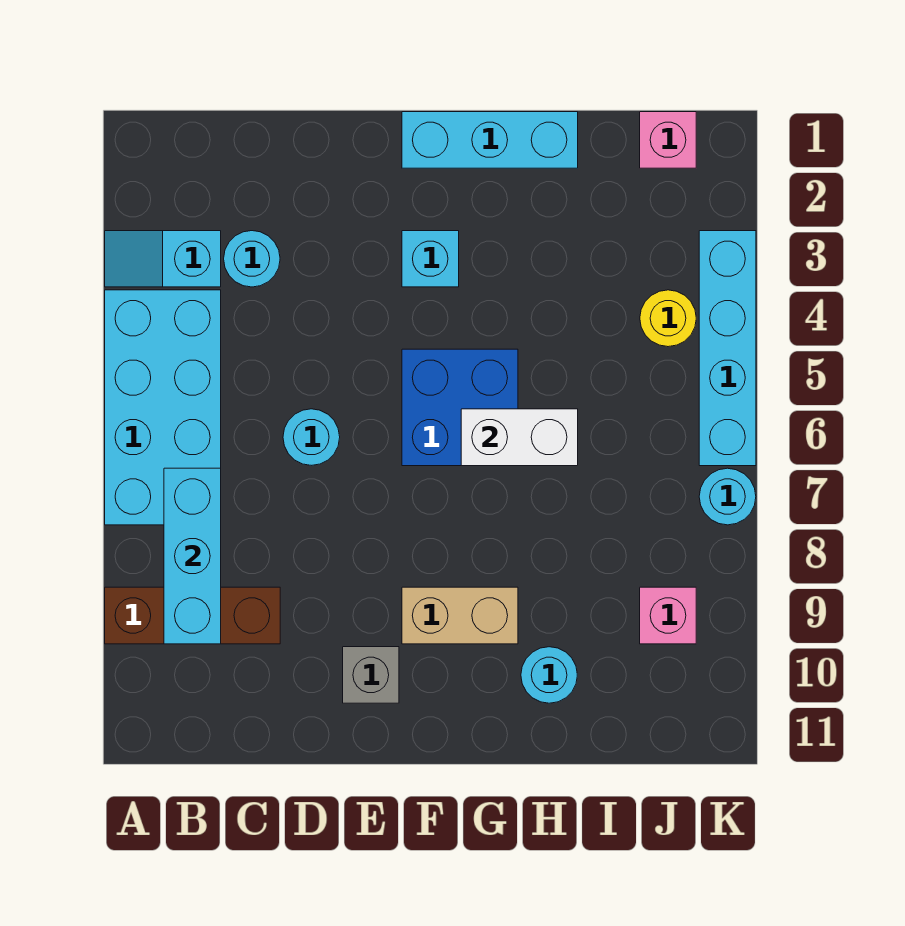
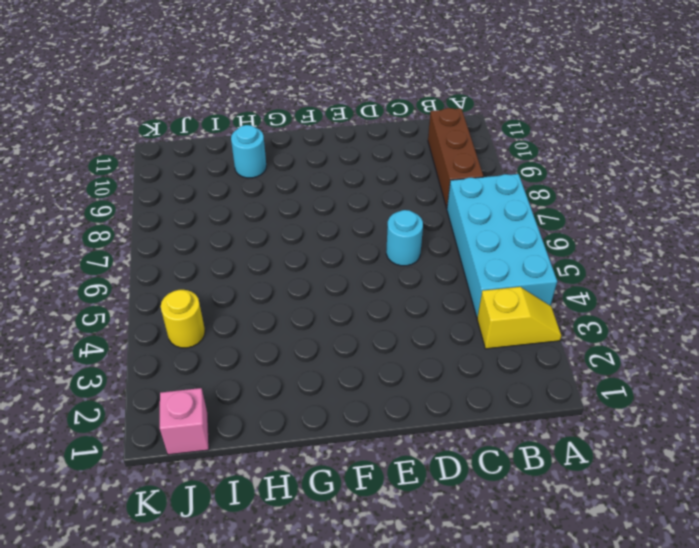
yellow slope A3:B3 level 1 top B -> cyan slope A3:B3 level 1 top B
brown brick B8:B10 level 1 -> brown brick A9:C9 level 1
none -> cyan round brick C3 level 1
none -> grey brick E10 level 1
none -> cyan brick F1:H1 level 1

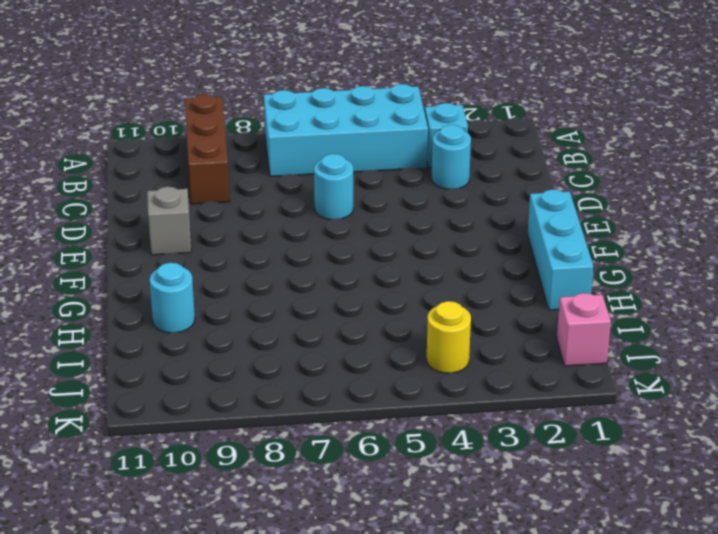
none -> cyan brick F3 level 1
none -> blue brick F5:G6 level 1
none -> tan brick F9:G9 level 1

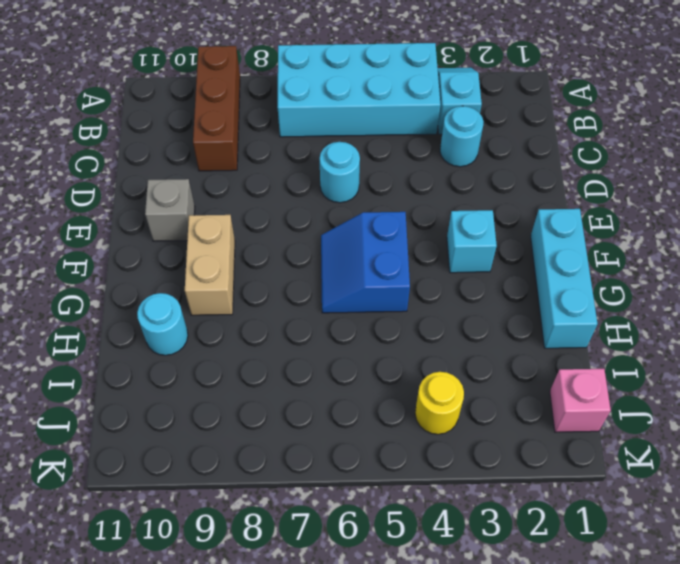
blue slope F5:G6 level 1 top 5 -> blue brick F5:G6 level 1
none -> pink brick J9 level 1
none -> cyan brick K3:K6 level 1
none -> cyan round brick K7 level 1

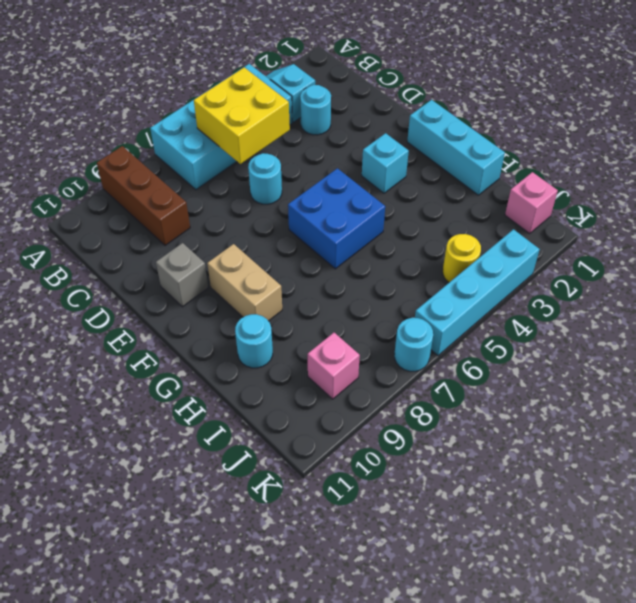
yellow brick B5:C6 level 2 -> none
none -> cyan brick B7:B9 level 2
none -> white brick G6:H6 level 2

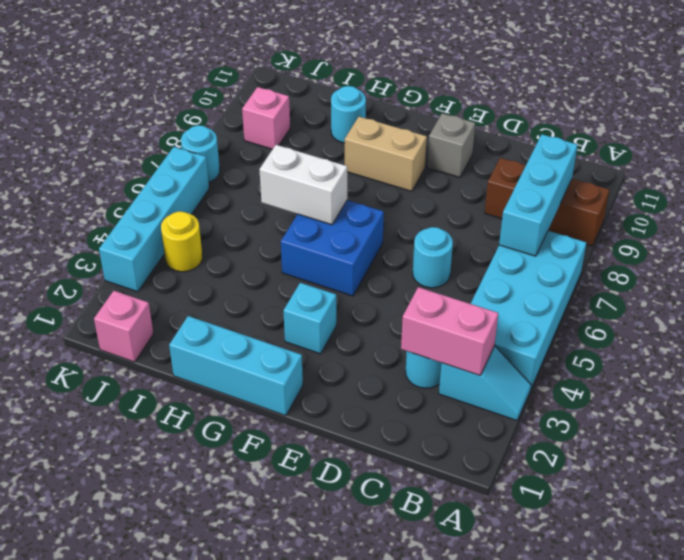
pink brick B3:C3 level 2 -> none

